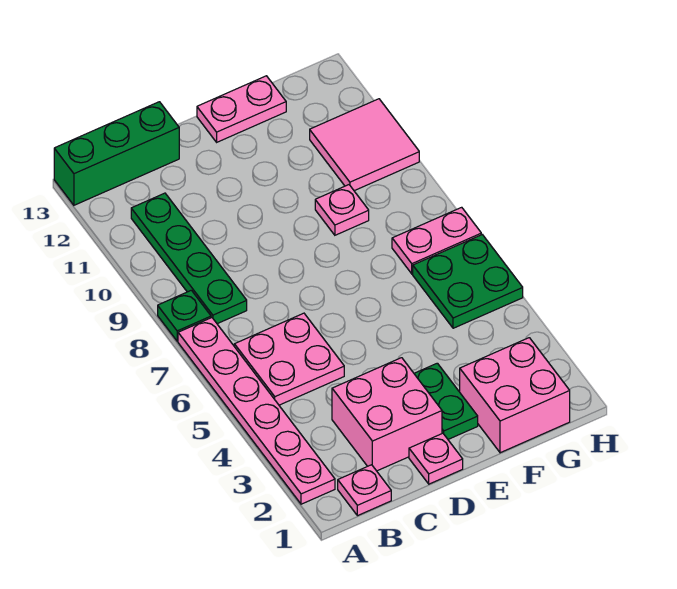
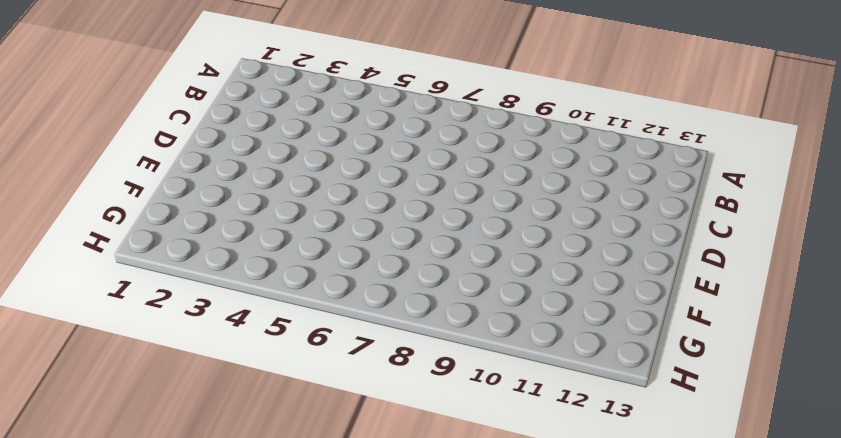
none -> pink plate A2:A7 level 1
none -> green plate A8 level 1
none -> green brick A13:C13 level 1

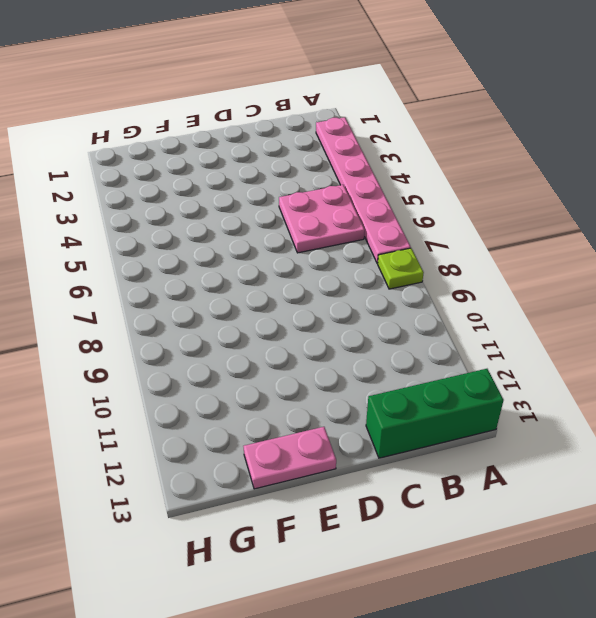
lime plate A8 level 1 -> green plate A8 level 1
none -> pink plate B1 level 1
none -> green plate B8:B11 level 1
none -> pink brick C2:D3 level 1

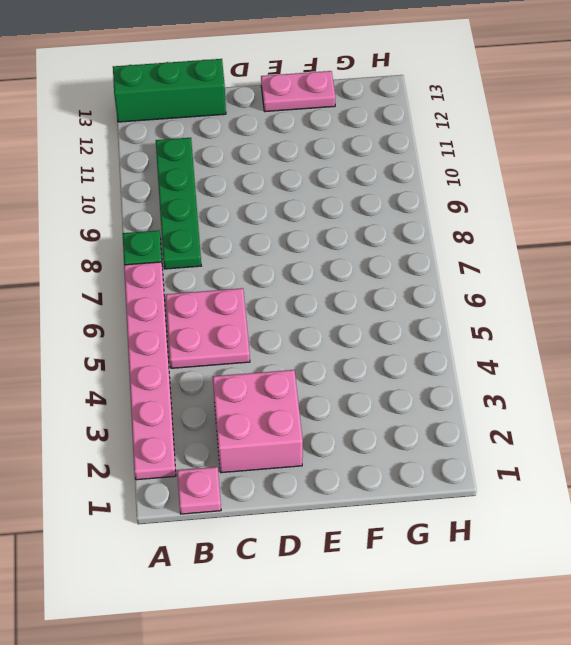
none -> pink plate D1 level 1
none -> green plate E2:E3 level 1
none -> pink brick F1:G2 level 1

